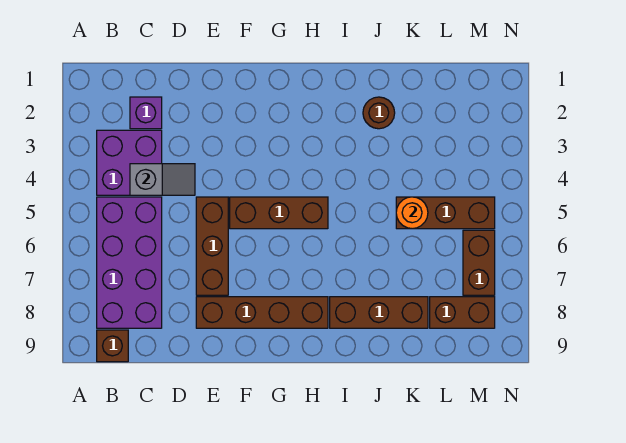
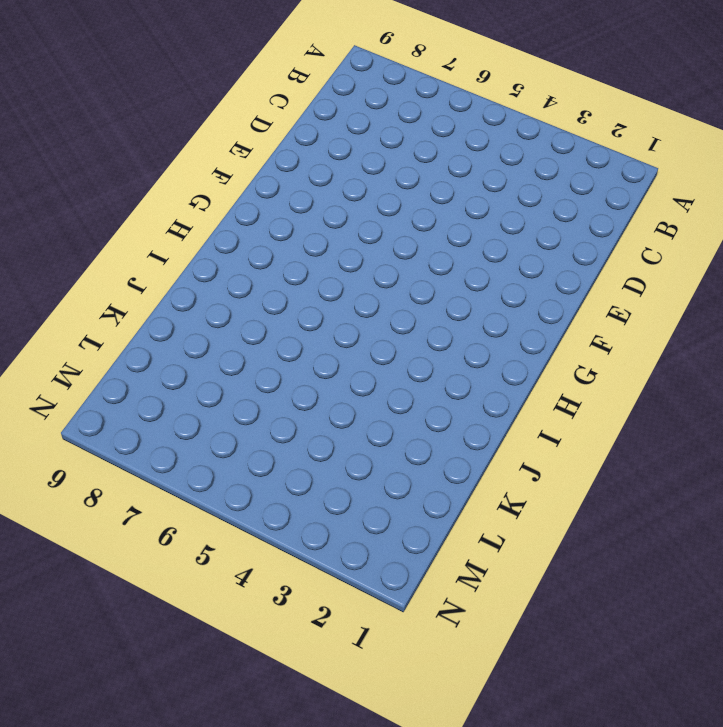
none -> purple brick B3:C4 level 1
none -> purple brick B5:C8 level 1
none -> brown brick B9 level 1

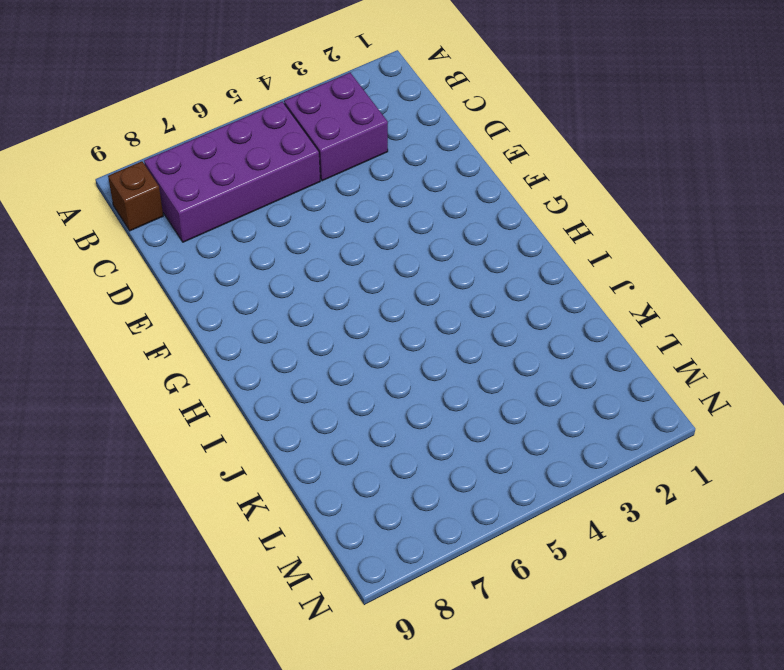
none -> purple brick C2 level 1
none -> brown brick E5:E7 level 1
none -> brown brick E8:H8 level 1

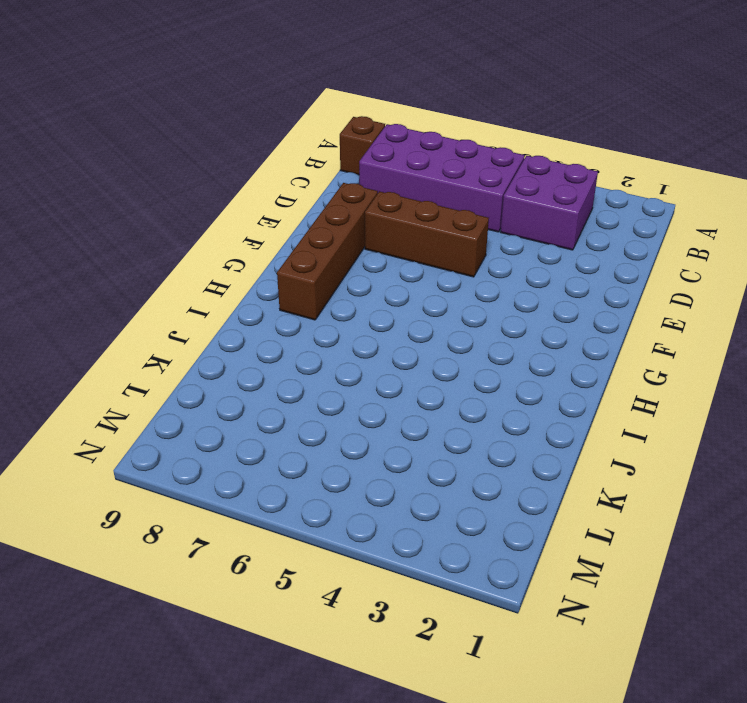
none -> purple brick C2 level 1
none -> brown brick F5:H5 level 1
none -> brown brick I8:K8 level 1

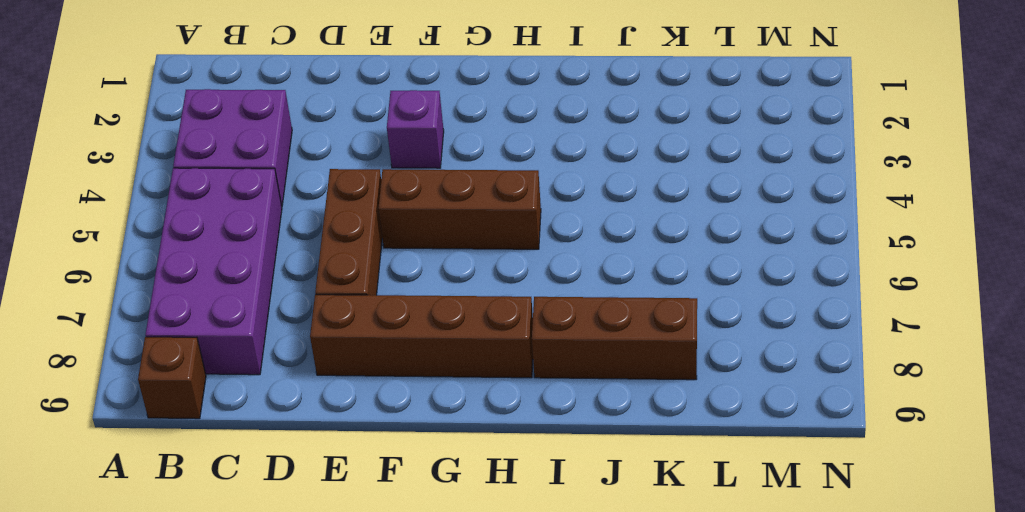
purple brick F3 level 1 -> purple brick C2 level 1
none -> brown round brick J2 level 1
none -> brown brick K5:M5 level 1
none -> brown brick L8:M8 level 1

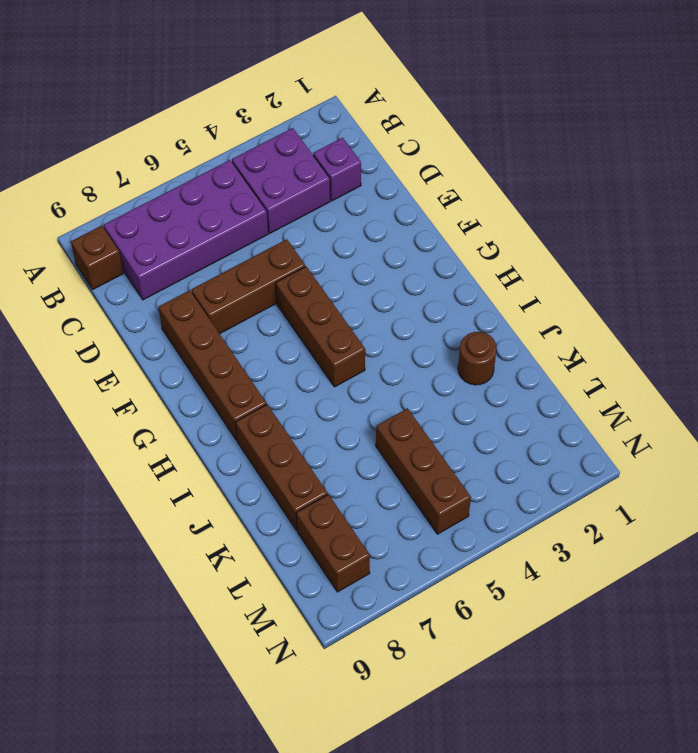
none -> brown brick M6:M7 level 1
none -> grey slope C4:D4 level 2 top C
none -> orange round brick K5 level 2

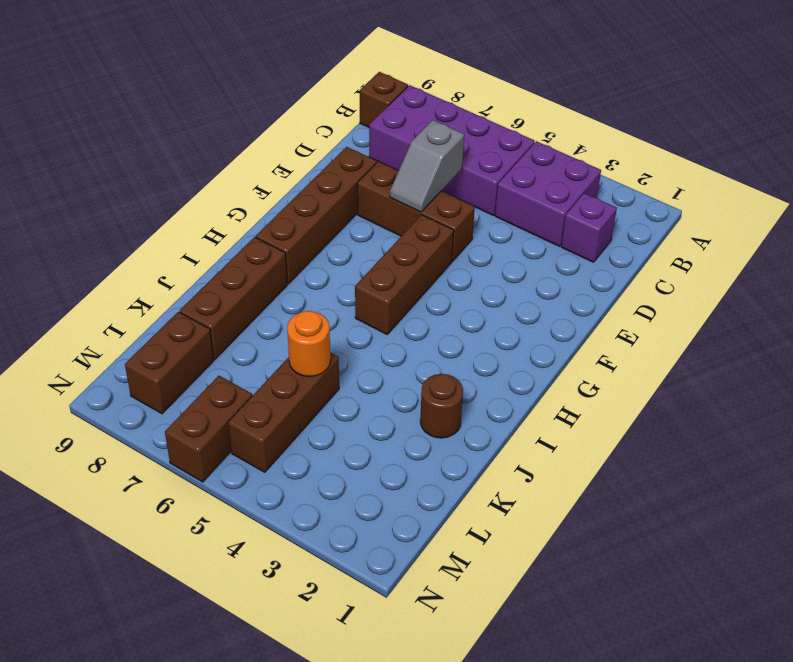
grey slope D6:E6 level 2 top D -> grey slope C4:D4 level 2 top C
brown brick M6:N6 level 1 -> brown brick M6:M7 level 1

